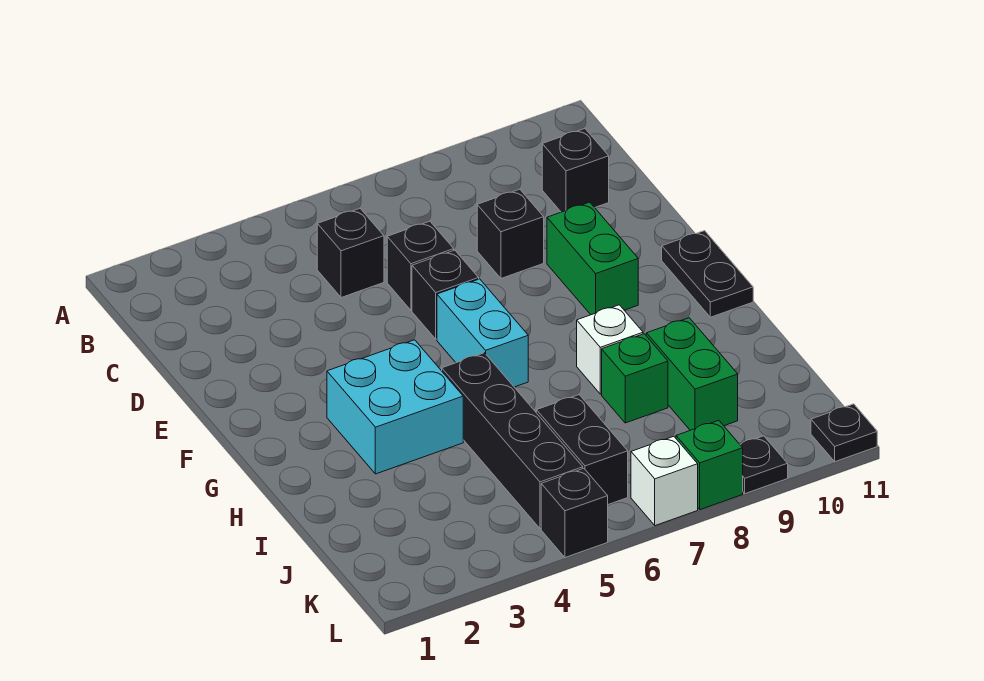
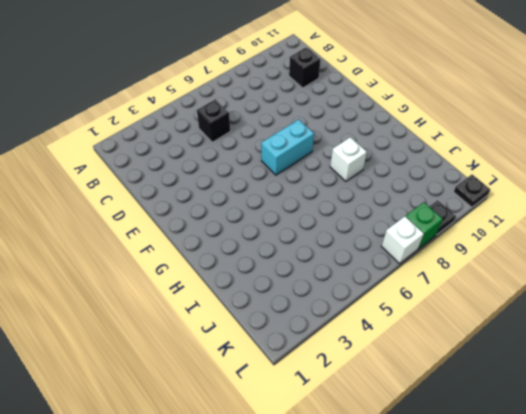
cyan brick F6:F7 level 1 -> cyan brick F6:G6 level 1
none -> black brick D6 level 1
none -> black brick D8 level 1
none -> black brick E6 level 1

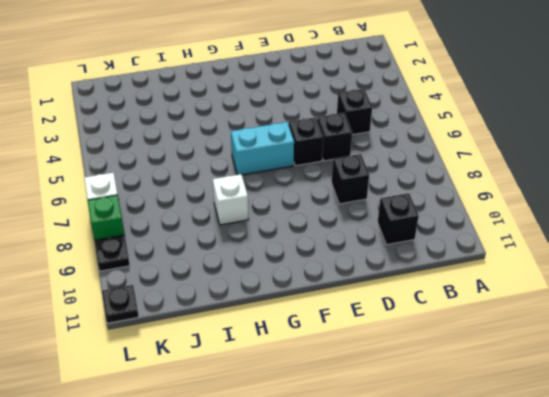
none -> green brick E9:F9 level 1
none -> black plate F11:G11 level 1
none -> cyan brick G3:H4 level 1

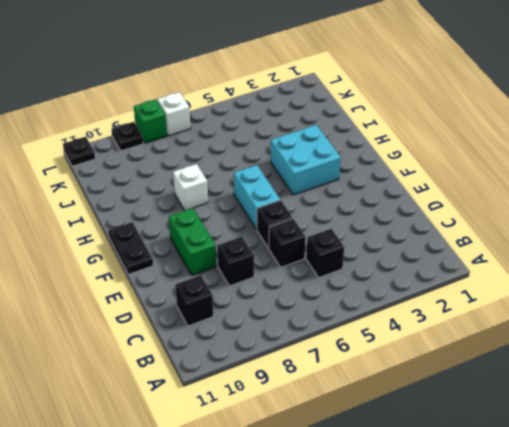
none -> black brick H5:K5 level 1
none -> green brick I8 level 1
none -> green brick I9:J9 level 1

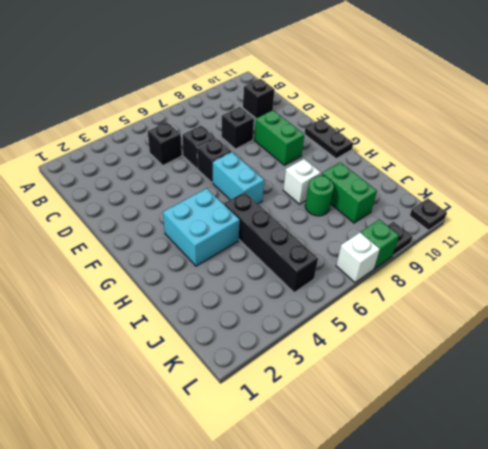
green round brick I8 level 1 -> green brick I8 level 1
none -> black brick J6:K6 level 1
none -> black brick L5 level 1

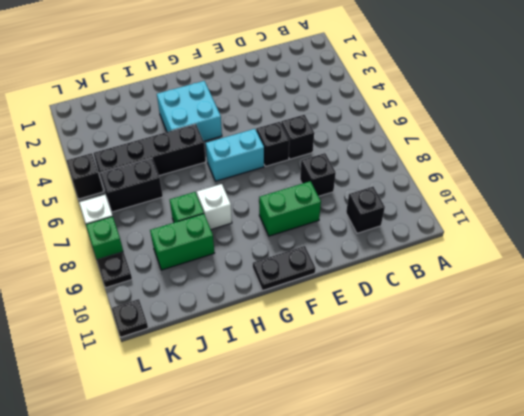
none -> black brick C5 level 1

